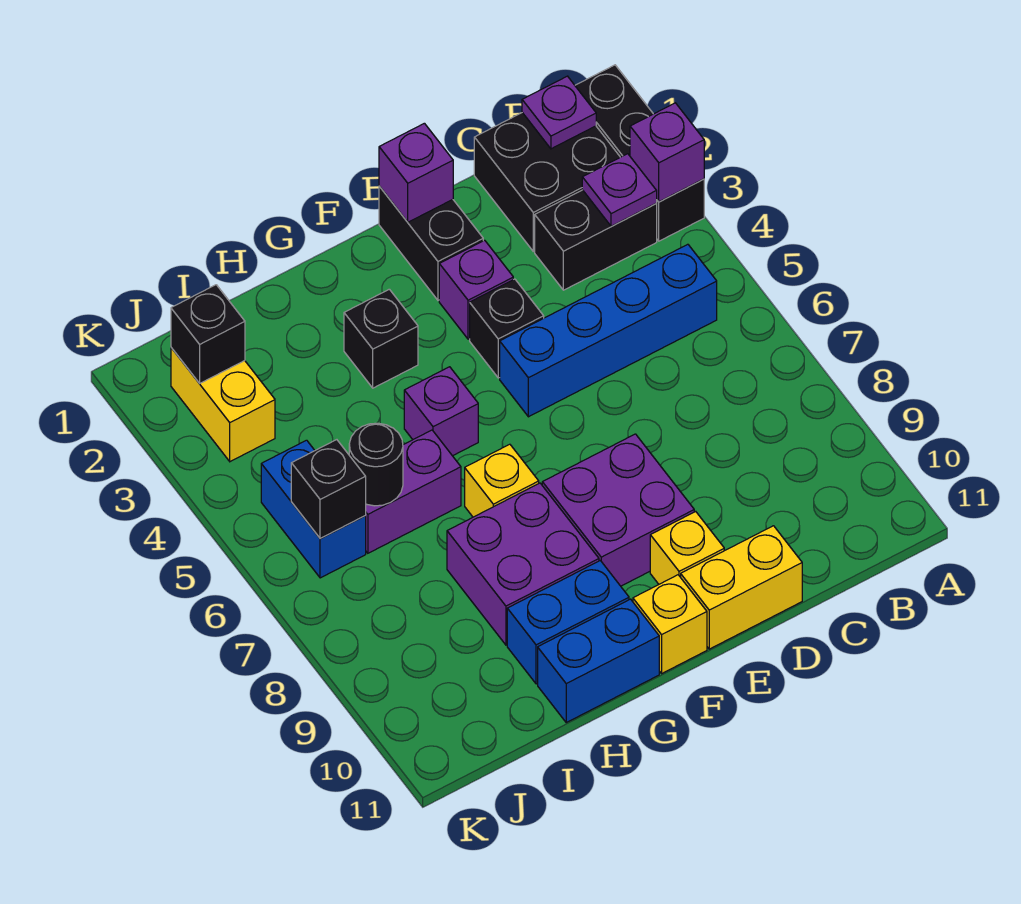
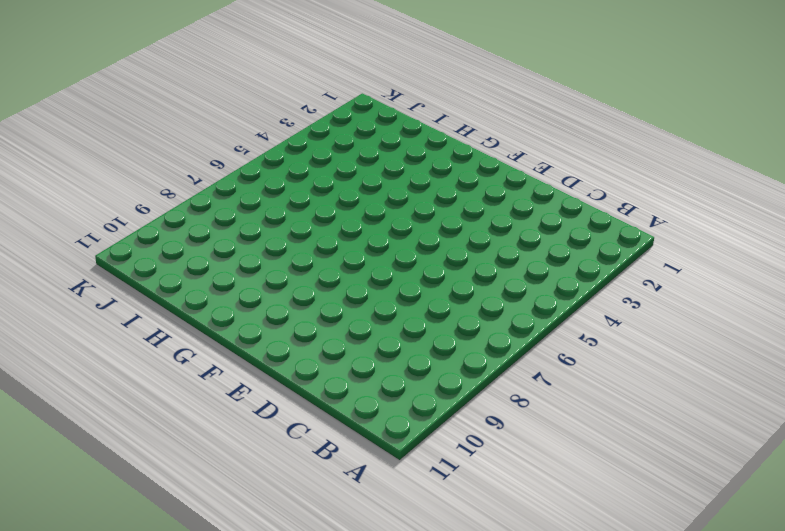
none -> black brick A1:A3 level 1
none -> black brick B1:C2 level 1
none -> black brick B3:C3 level 1

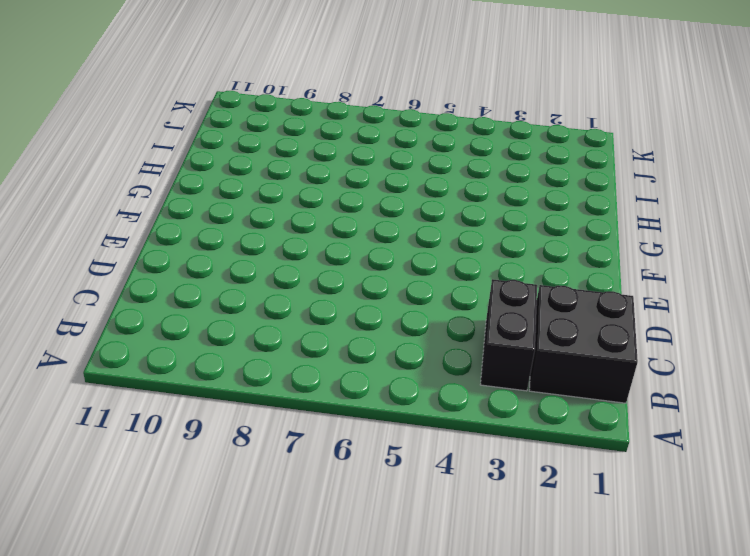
none -> black brick A1:A3 level 1
none -> blue brick B5:E5 level 1
none -> yellow brick D11:E11 level 1

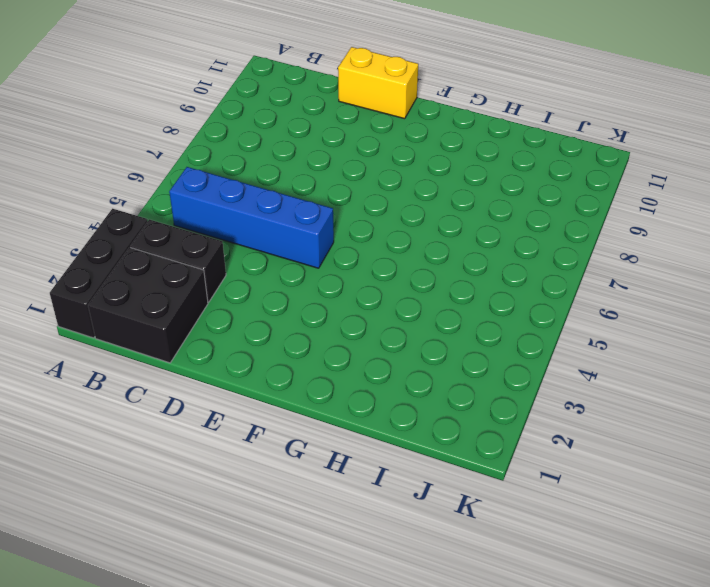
none -> black brick E1:E2 level 1
none -> purple brick E3 level 1
none -> black brick E4 level 1

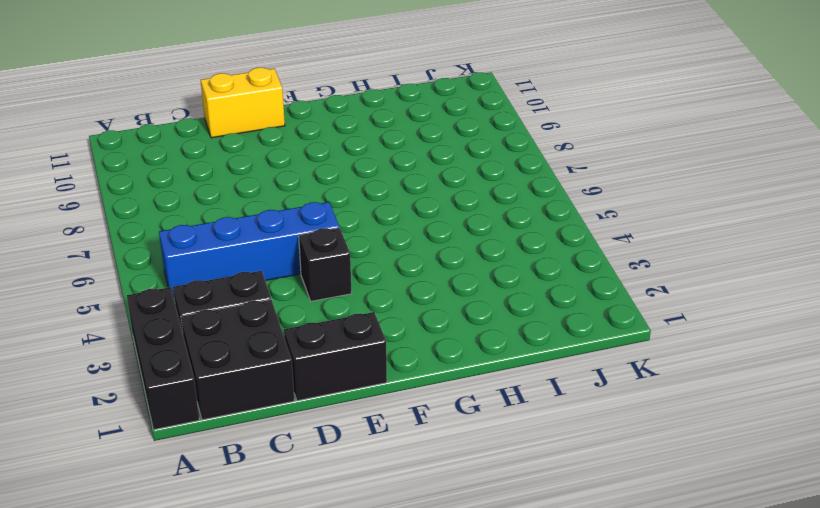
black brick D1:E1 level 1 -> black brick E1:E2 level 1
none -> purple brick E3 level 1
none -> purple brick E8:F9 level 1
none -> yellow brick E10 level 1

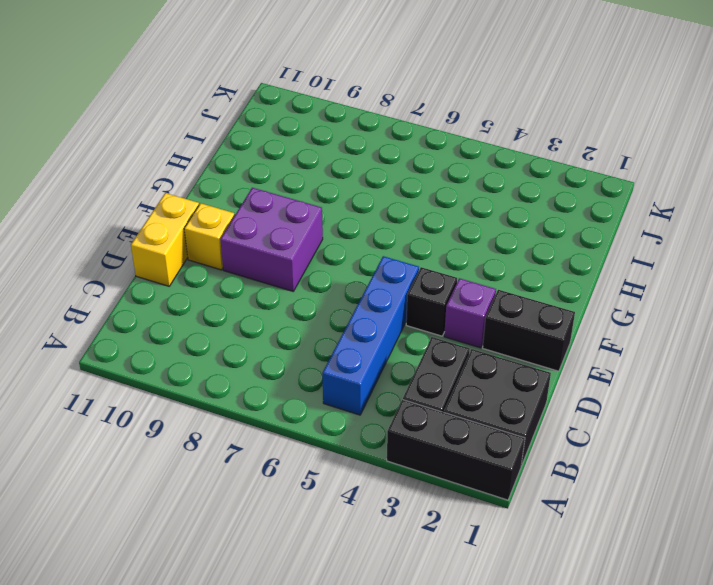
none -> yellow brick F11 level 1
none -> black brick G3 level 1
none -> purple brick G5 level 1

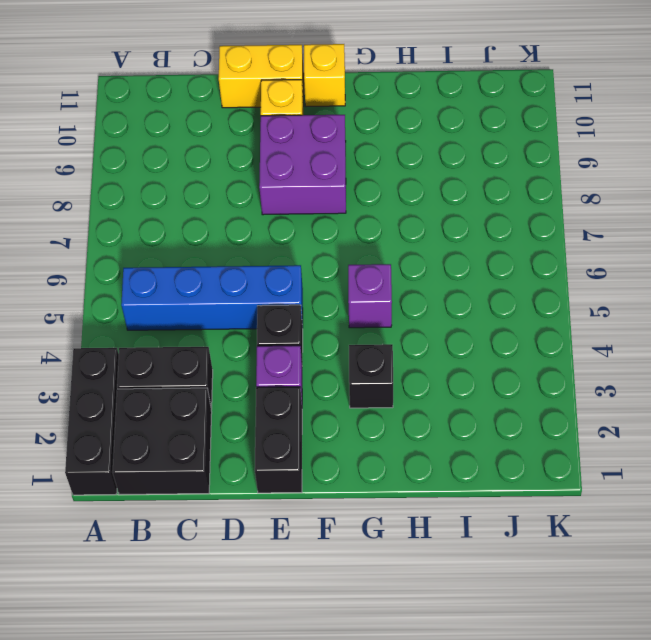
none -> yellow brick G7 level 1
none -> purple brick G8:H9 level 1
none -> blue brick G10:H10 level 1

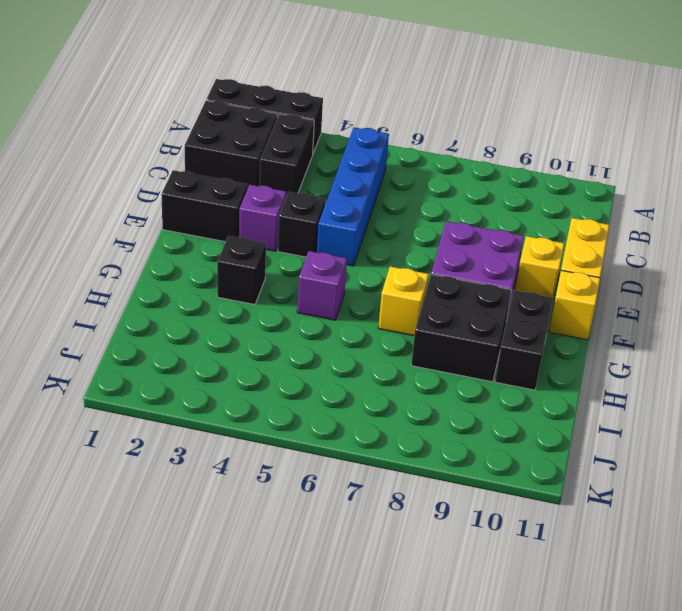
black brick G8:H9 level 1 -> purple brick G8:H9 level 1
black brick G10:H10 level 1 -> blue brick G10:H10 level 1
none -> blue brick G11:H11 level 1
none -> purple brick H6:I6 level 1
none -> yellow brick J2:J3 level 1

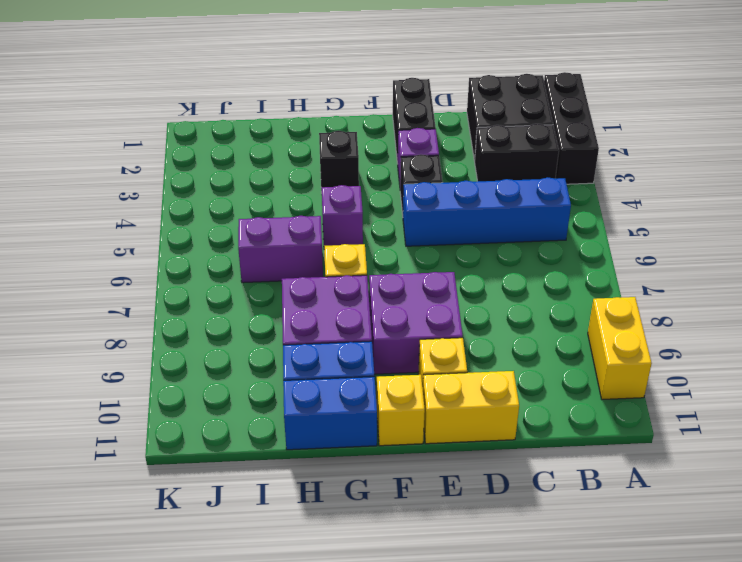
yellow brick A9:A10 level 1 -> yellow brick J2:J3 level 1
none -> blue brick J5:J6 level 1
none -> purple brick A3 level 2
none -> purple plate B1 level 2

